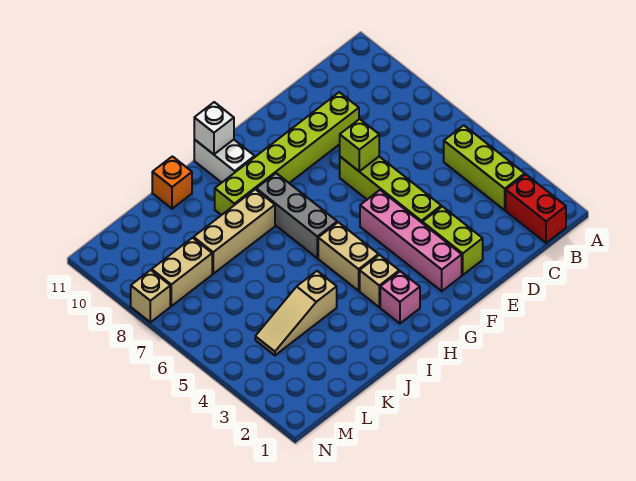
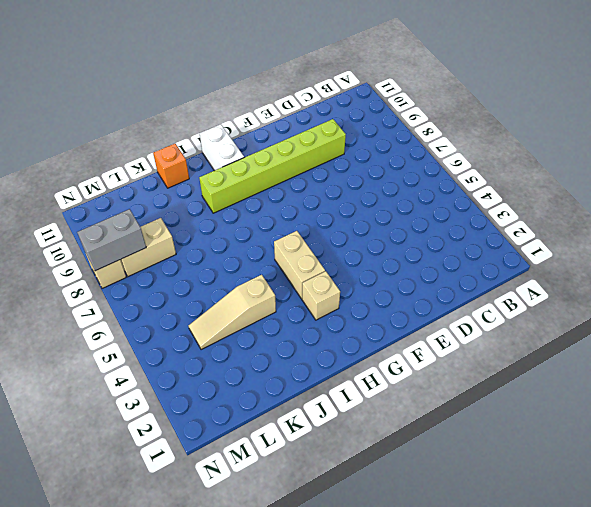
grey brick M8:N8 level 2 -> none
none -> red brick B1:B2 level 1
none -> lime brick B3:B5 level 1
none -> lime brick E2:E3 level 1

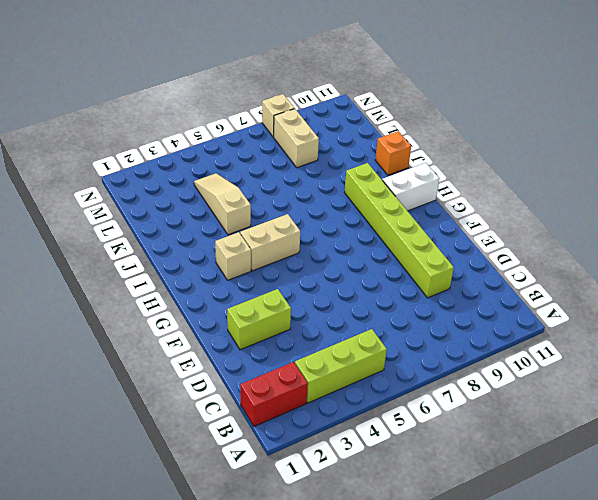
none -> lime brick E4:E7 level 1
none -> pink brick F2:F5 level 1
none -> pink brick H2 level 1

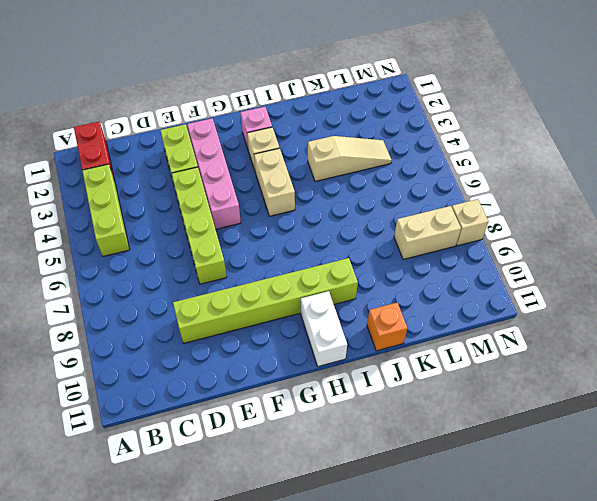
none -> grey brick H6:H8 level 1
none -> tan brick I8:K8 level 1
none -> lime brick E7 level 2

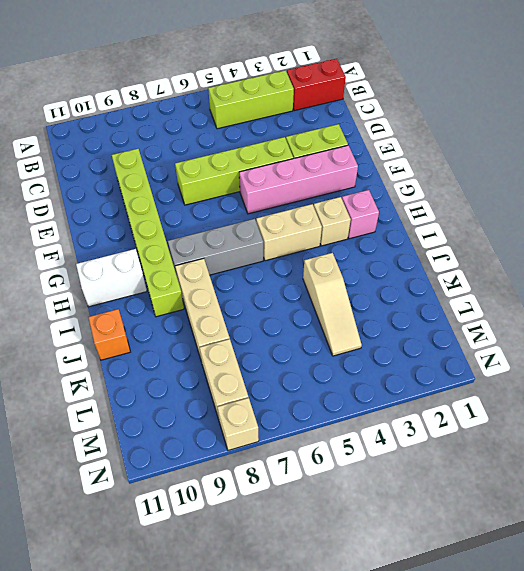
none -> lime brick E7 level 2
none -> white brick H11 level 2

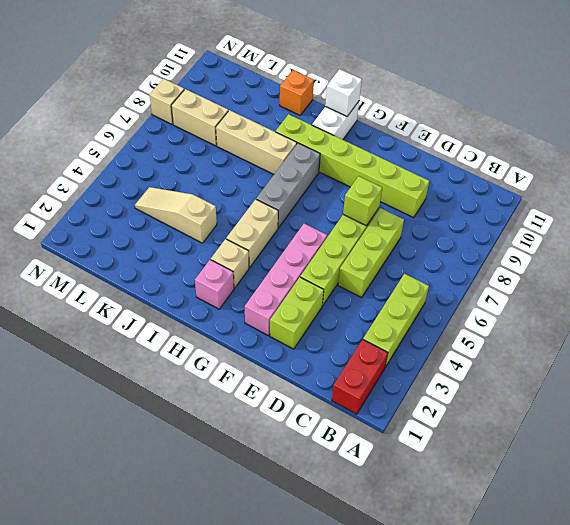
lime brick D5:D7 level 1 -> none

